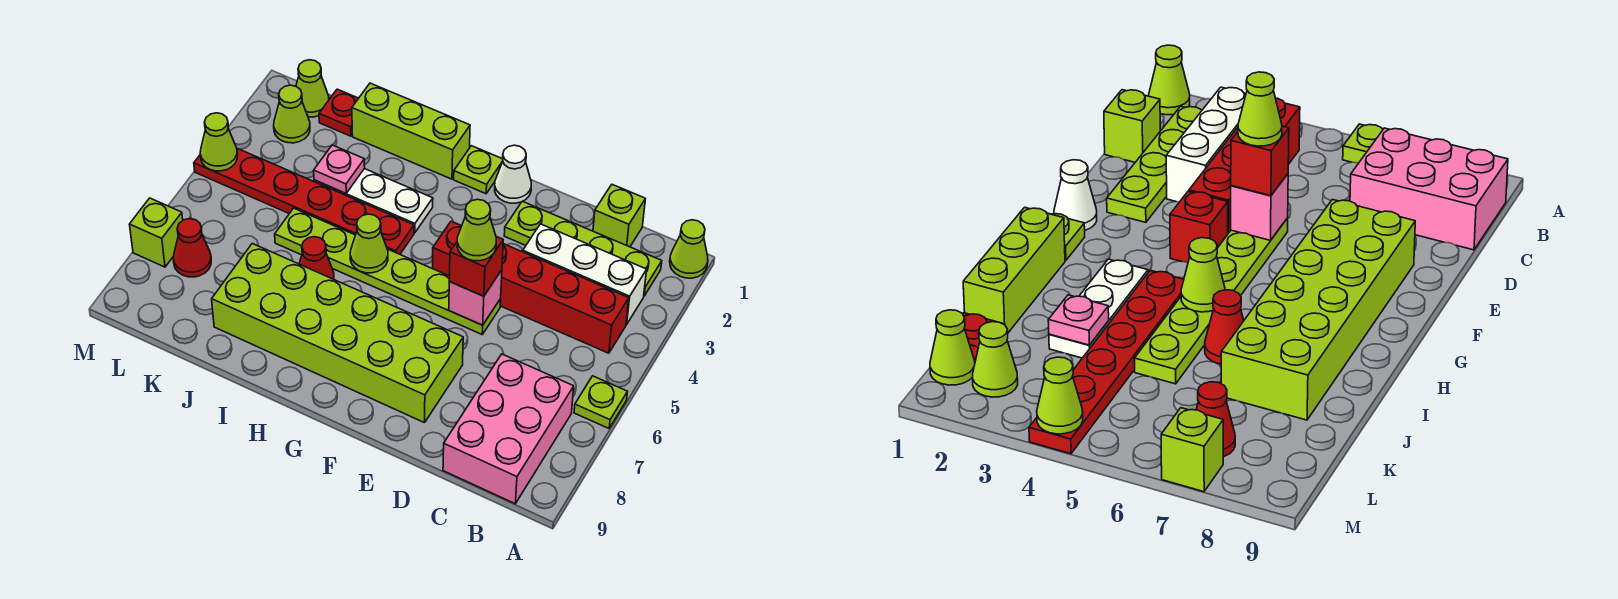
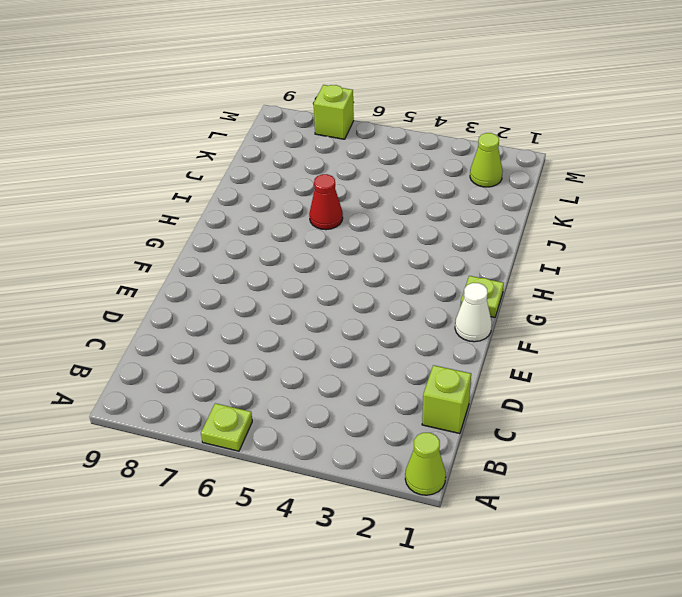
none -> lime plate B2:E2 level 1
none -> white brick B3:D3 level 1
none -> red brick B4:E4 level 1

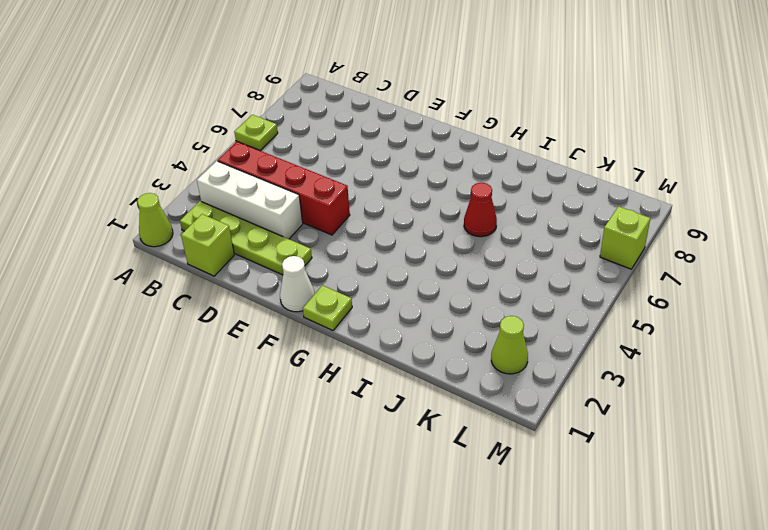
none -> pink brick B7:C9 level 1
none -> lime plate E5:J5 level 1
none -> lime brick E7:J8 level 1

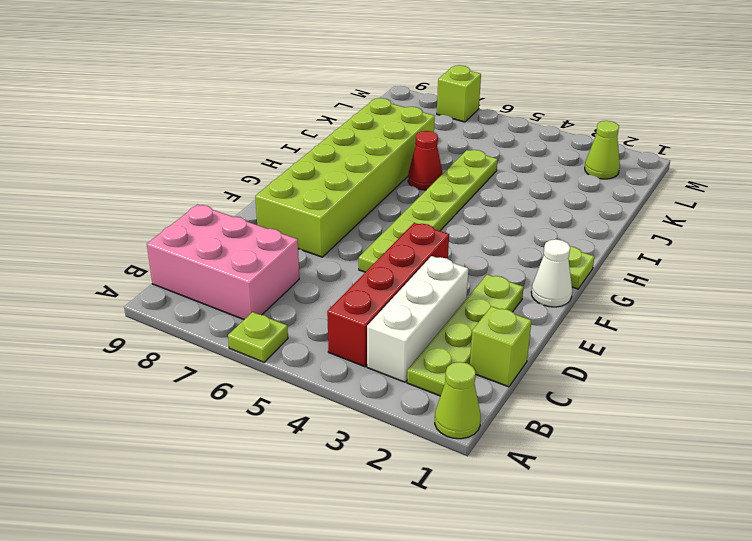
none -> red brick F4 level 1
none -> lime brick H1:J1 level 1
none -> white plate H3:J3 level 1

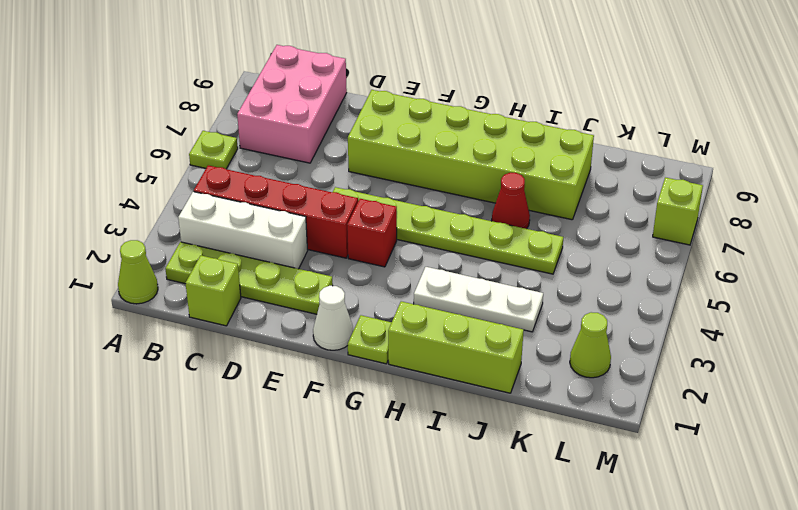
none -> red plate H4:M4 level 1
none -> red plate K1 level 1
none -> lime cone L1 level 1

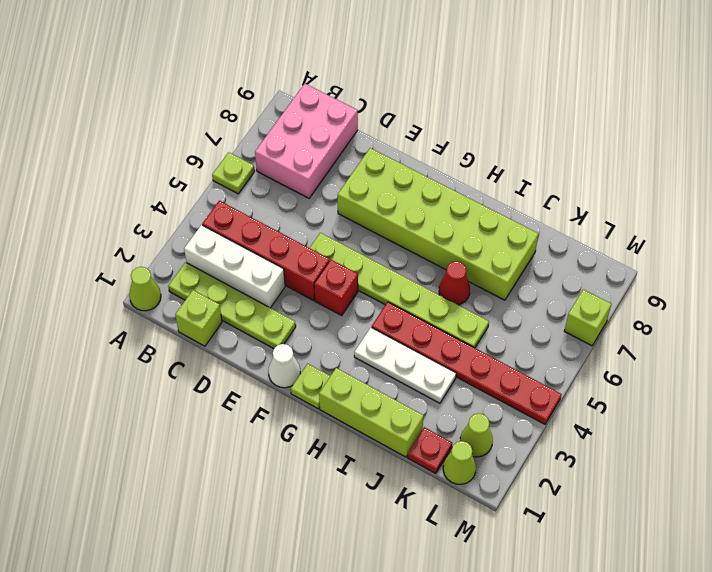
none -> red cone L7 level 1
none -> pink brick E5 level 2
none -> lime cone H5 level 2

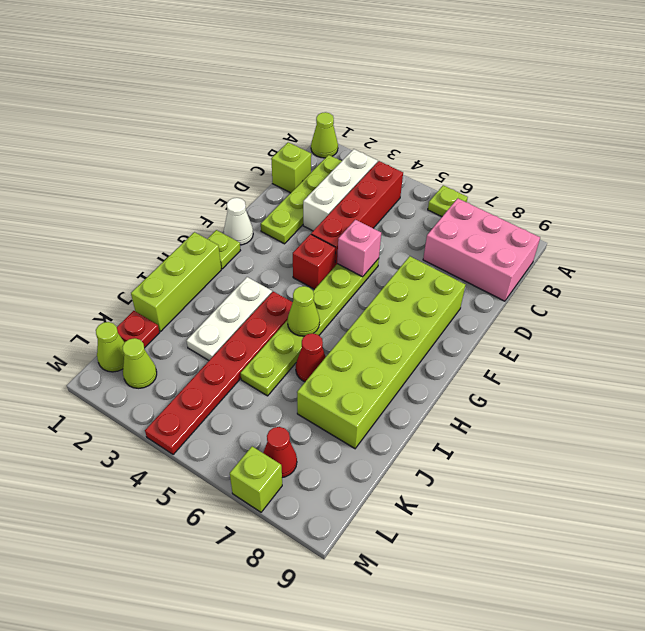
none -> pink plate J3 level 2
none -> lime cone M4 level 2
none -> red brick E5 level 3

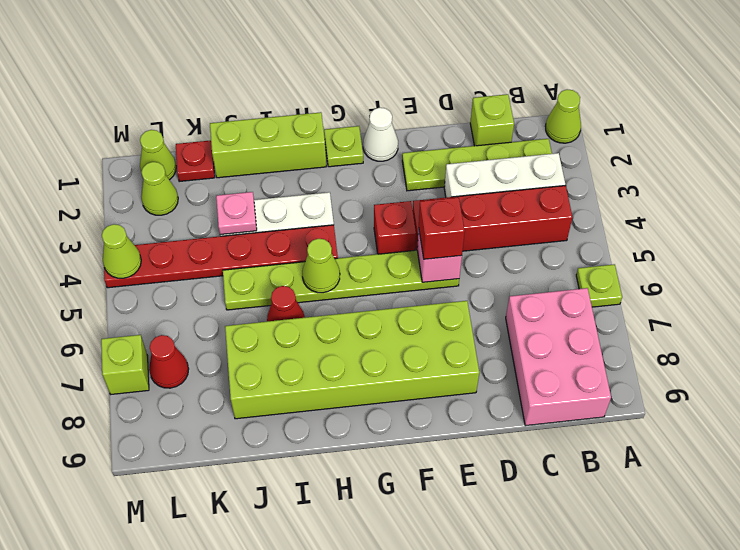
none -> lime cone E5 level 4

